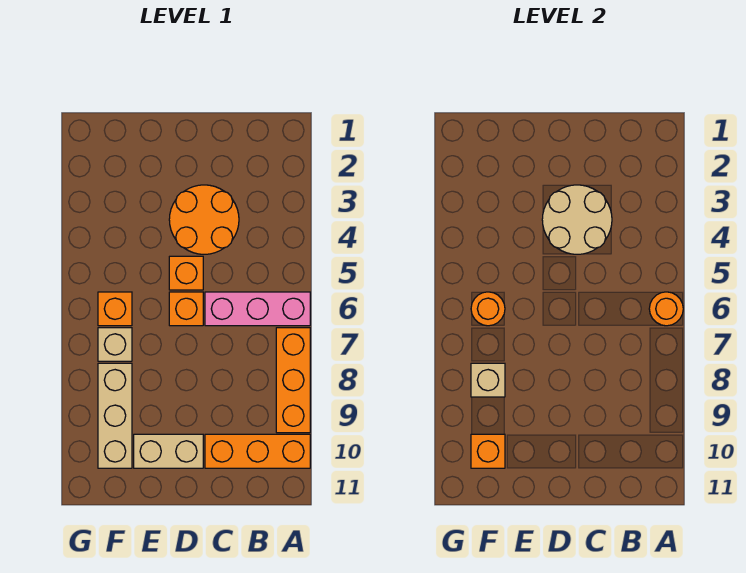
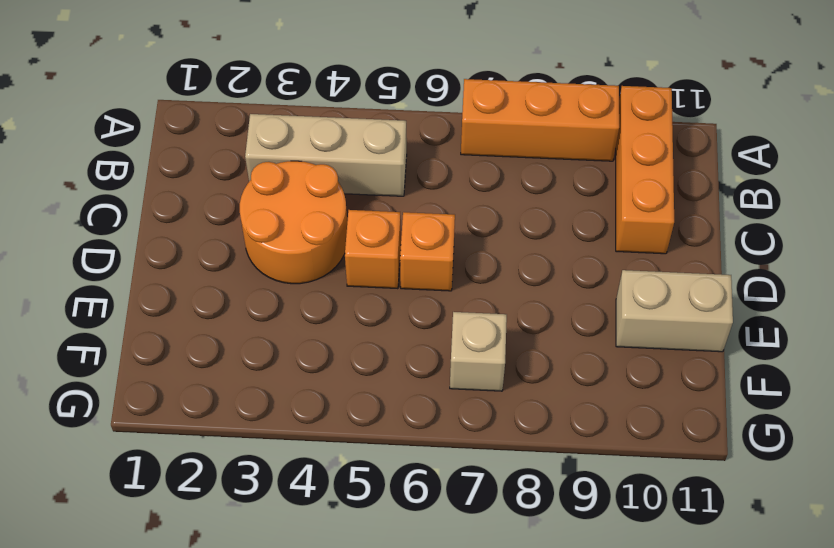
tan brick B3:B5 level 1 -> tan brick F8:F10 level 1
tan brick E10:E11 level 1 -> tan brick D10:E10 level 1
none -> pink brick A6:C6 level 1
none -> orange brick F6 level 1
none -> orange round brick A6 level 2

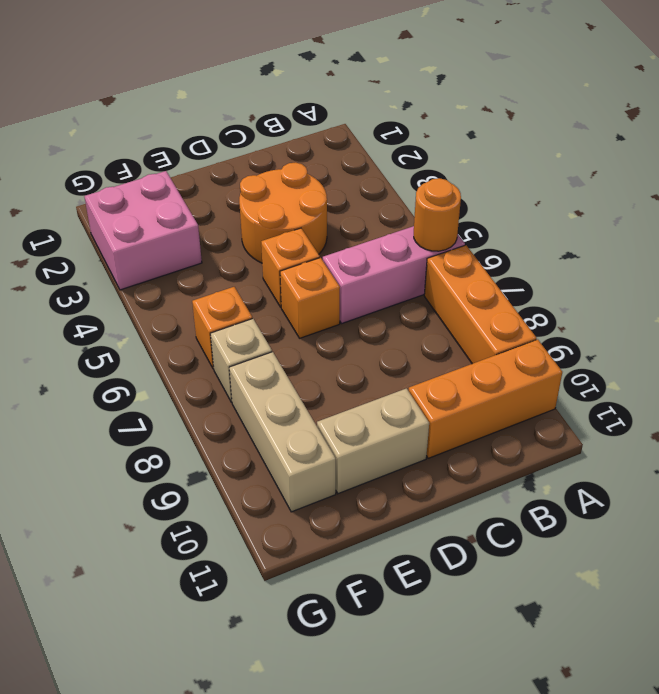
pink brick F2:G3 level 1 -> none
none -> tan round brick C3:D4 level 2
none -> orange round brick F6 level 2
none -> tan brick F8 level 2

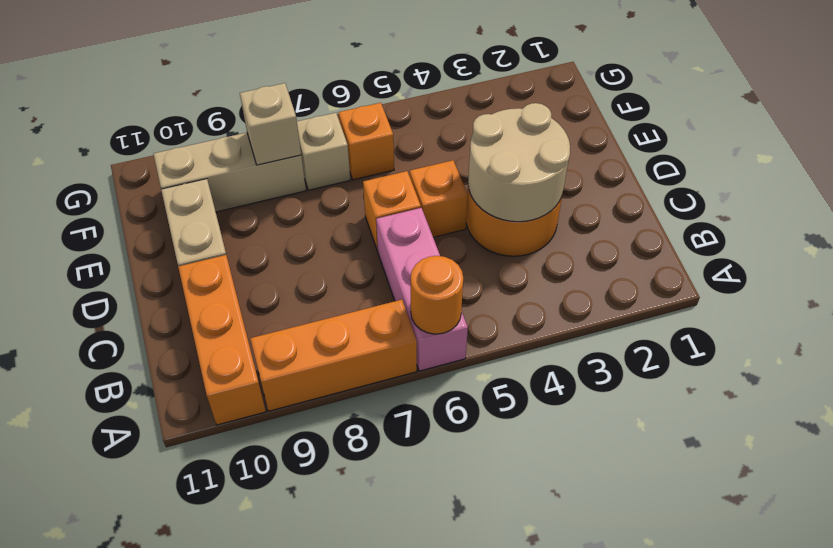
none -> orange round brick F6 level 2
none -> orange brick F10 level 2

